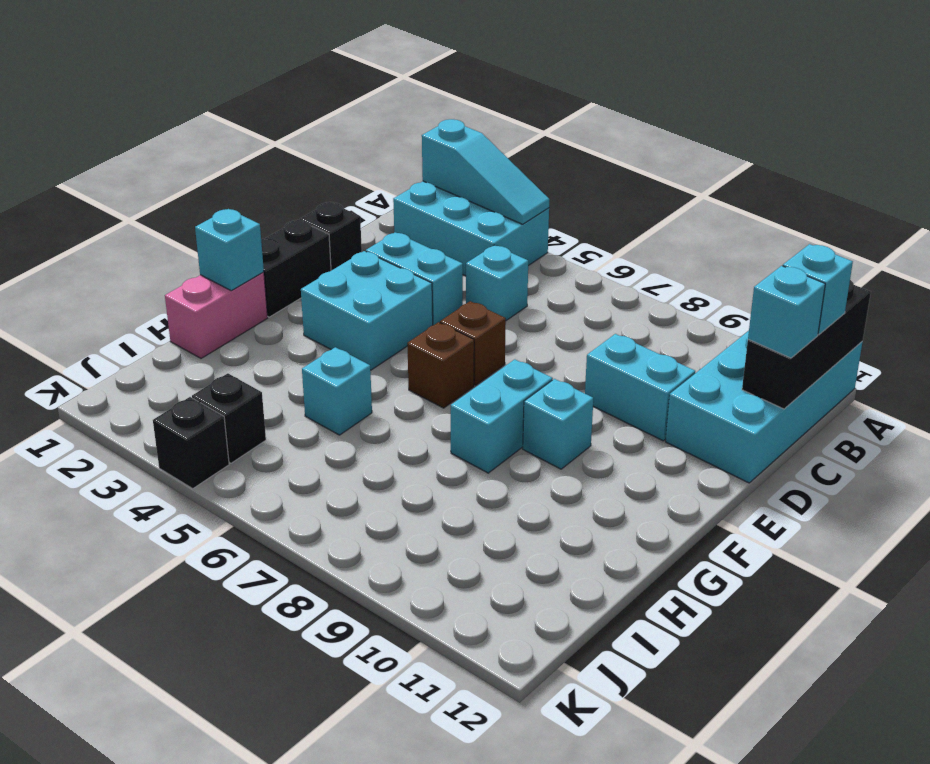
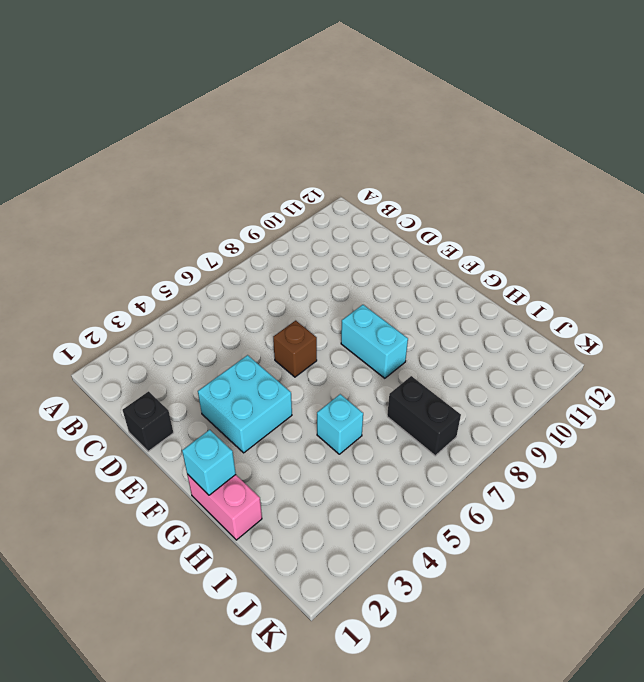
black brick I7:J7 level 1 -> black brick E1:F1 level 1
none -> cyan brick A2:B4 level 1
none -> cyan brick A11:D12 level 1
none -> cyan brick C5 level 1

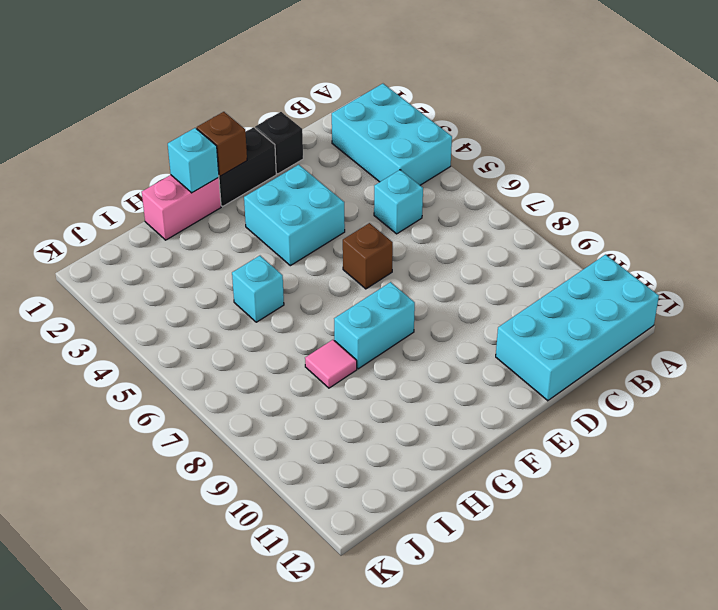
brown brick F1 level 2 -> brown brick F6 level 1
pink tile H8 level 1 -> none
none -> cyan brick D3:D4 level 1
none -> cyan brick D9:D10 level 1
none -> cyan brick F9 level 1

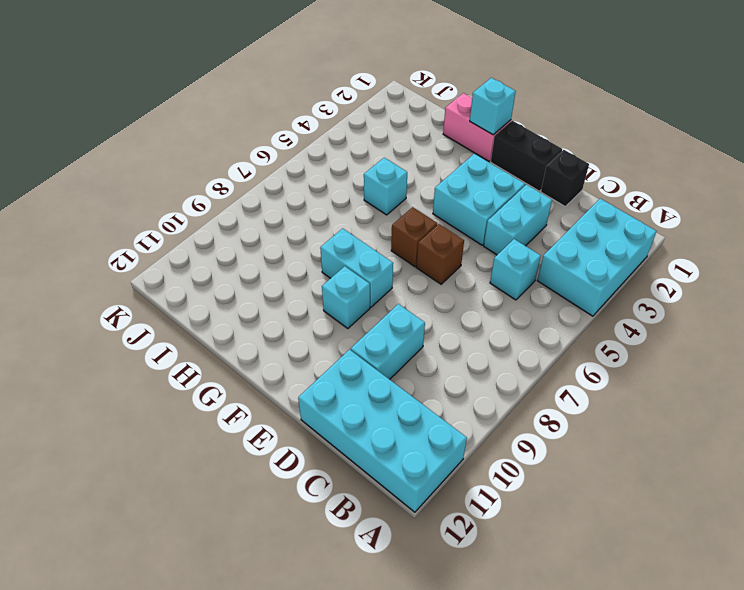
none -> black brick J4 level 1
none -> black brick K4 level 1
none -> cyan slope A2:A4 level 2 top 2

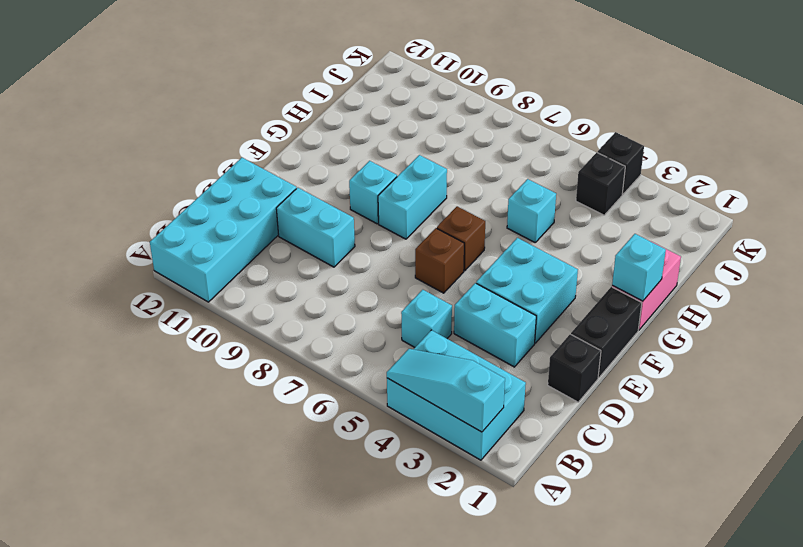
none -> black brick A12:C12 level 2
none -> cyan brick B12 level 3
none -> cyan brick C12 level 3

